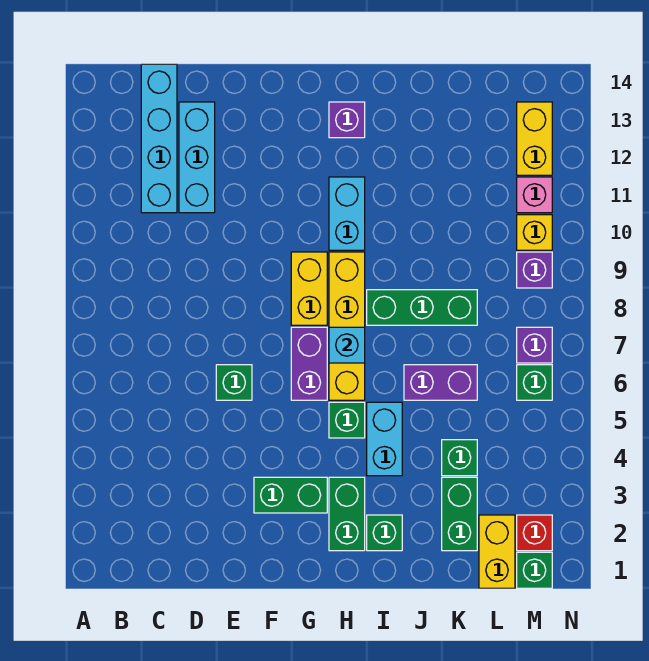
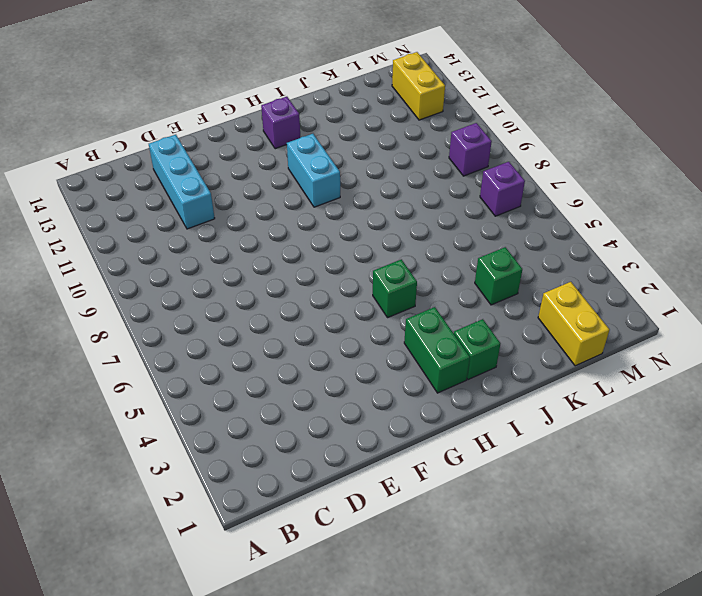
none -> cyan brick C11:C14 level 1
none -> green brick E6 level 1
none -> green brick F3:G3 level 1

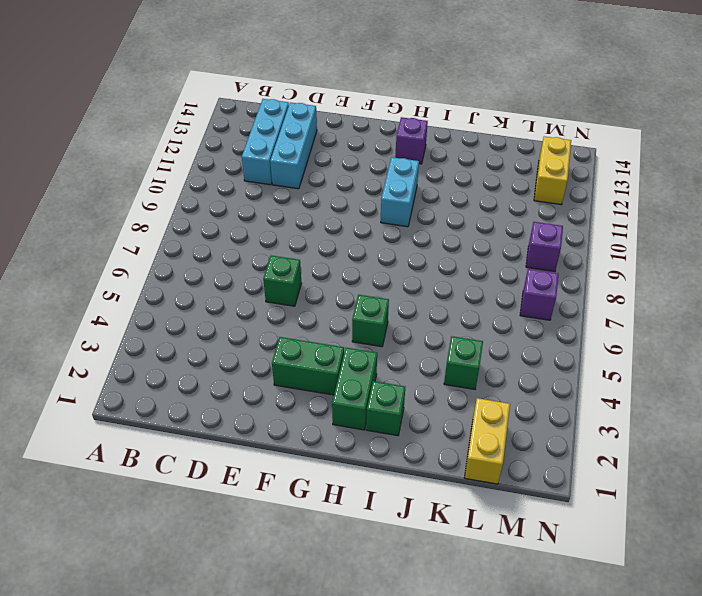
cyan brick C11:C13 level 1 -> cyan brick C11:C14 level 1
none -> purple brick G6:G7 level 1
none -> yellow brick G8:G9 level 1
none -> yellow brick H6:H9 level 1

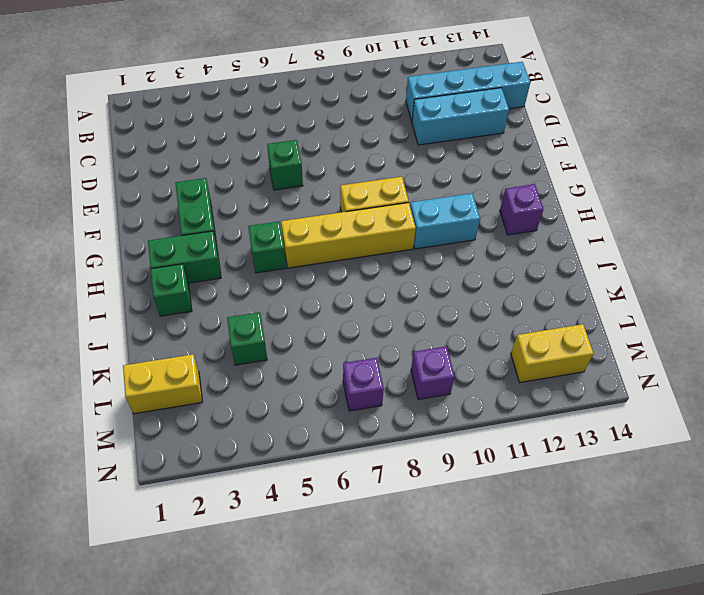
none -> purple brick G6:G7 level 1
none -> cyan brick I4:I5 level 1
none -> green brick I8:K8 level 1

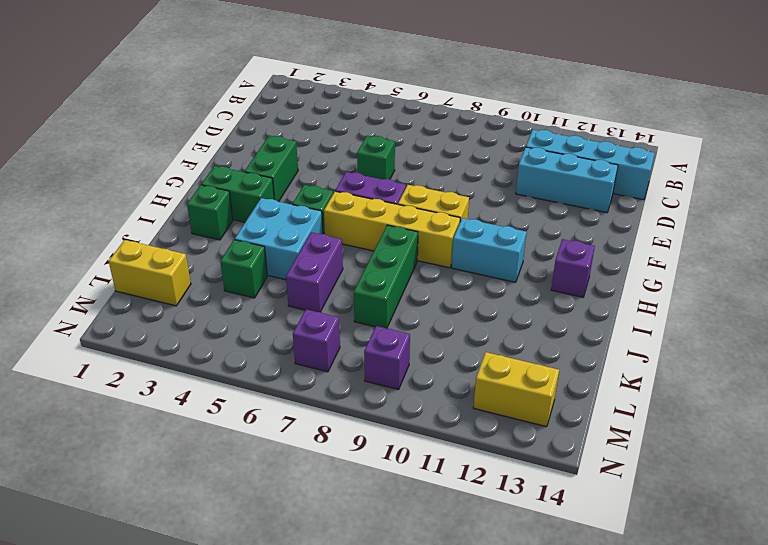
cyan brick I4:J5 level 1 -> cyan brick I4:I5 level 1
none -> green brick K2:K3 level 1
none -> green brick M1 level 1
none -> red brick M2 level 1

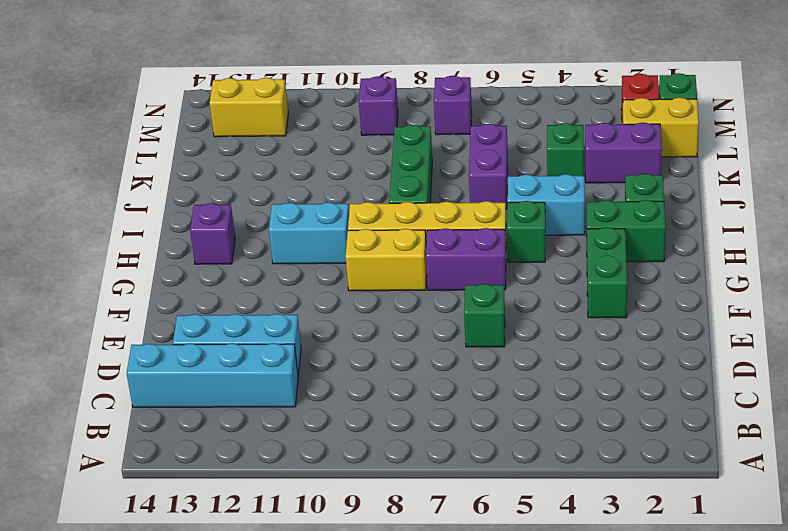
purple brick K2:K3 level 1 -> green brick K2:K3 level 1
none -> green brick M6 level 1
none -> yellow brick M10 level 1
none -> pink brick M11 level 1

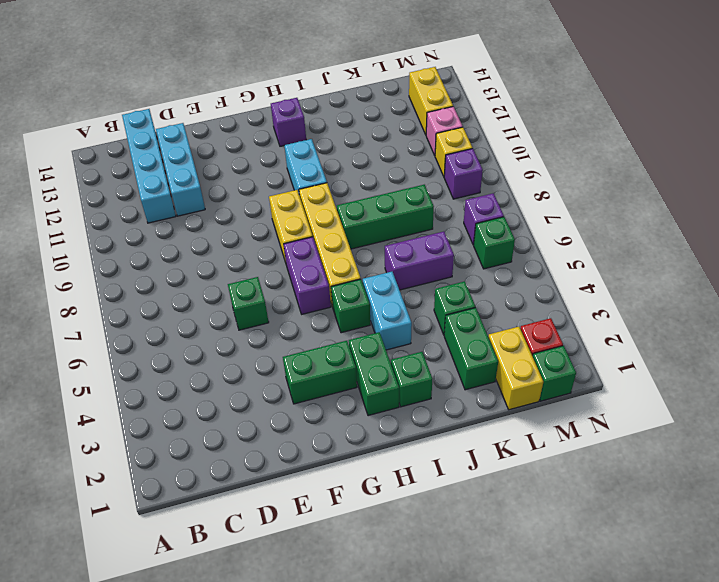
none -> cyan brick H7 level 2

